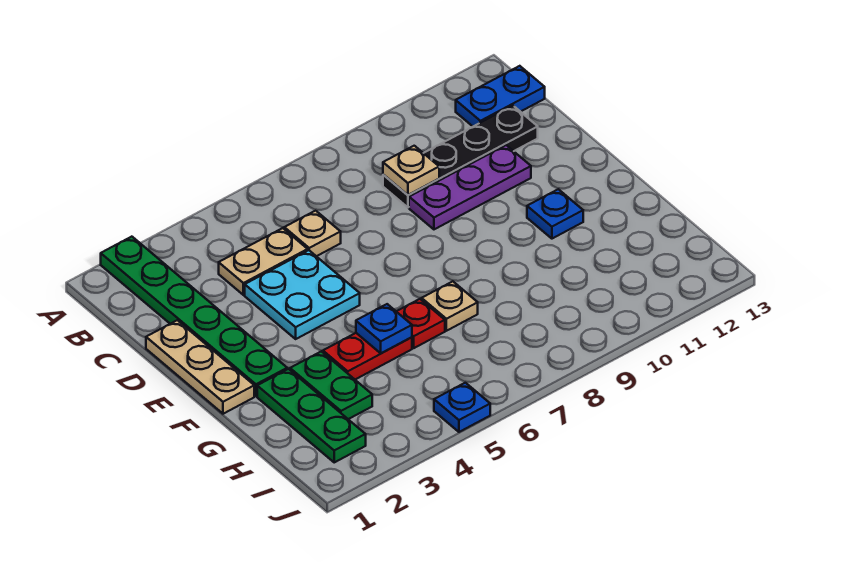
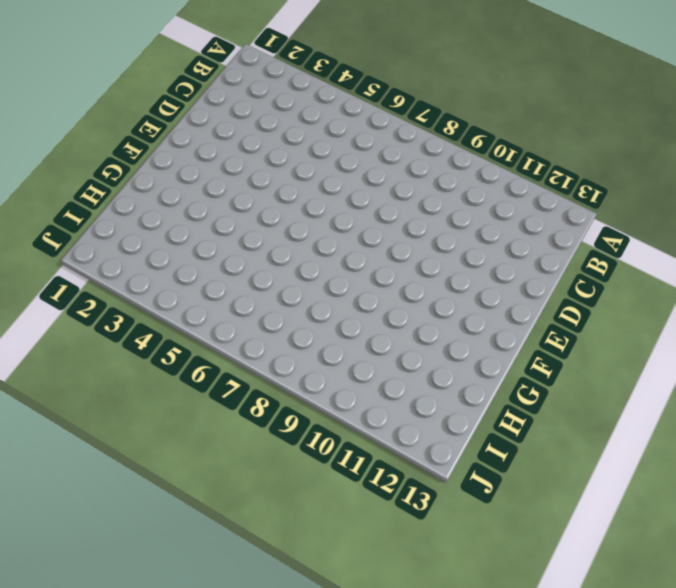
none -> green plate A2:F2 level 1
none -> blue plate B12:B13 level 1
none -> tan plate C4:C5 level 1

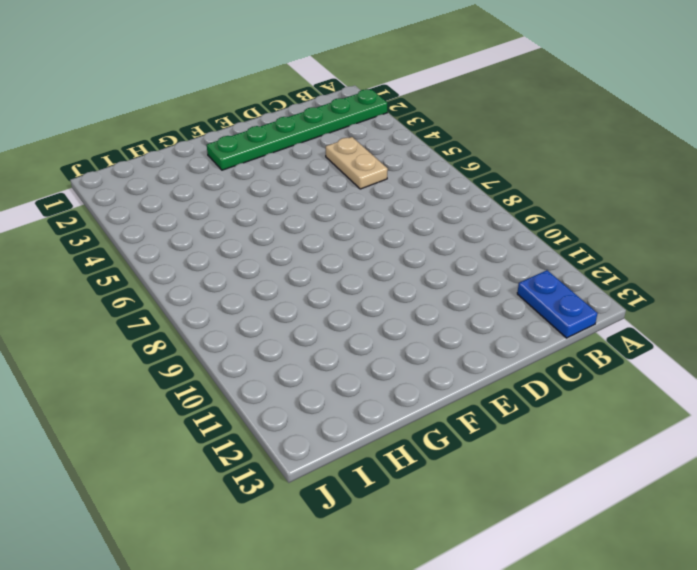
none -> tan plate C6 level 1
none -> black plate C9:C12 level 1
none -> tan plate D1:F1 level 1

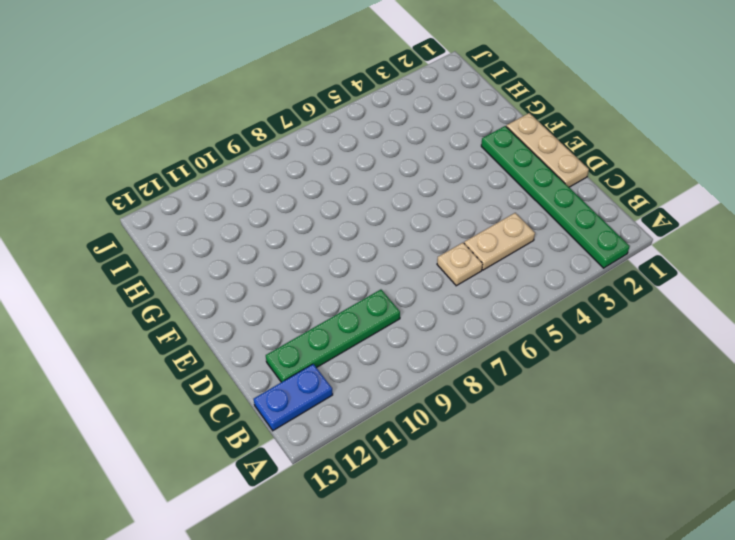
green plate C9:C12 level 1 -> black plate C9:C12 level 1
none -> cyan plate D4:E5 level 1
none -> purple plate D9:D11 level 1
none -> blue plate F11 level 1

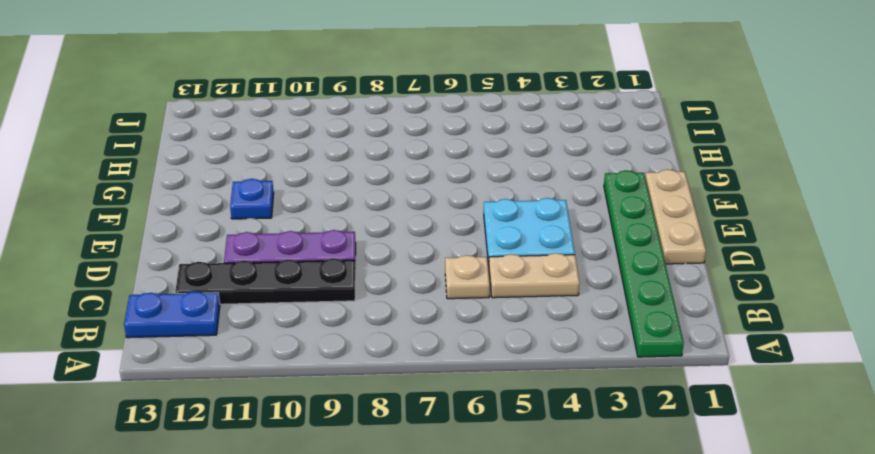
none -> green plate G2:I2 level 1
none -> green plate G3:H3 level 1
none -> red plate G4:G5 level 1

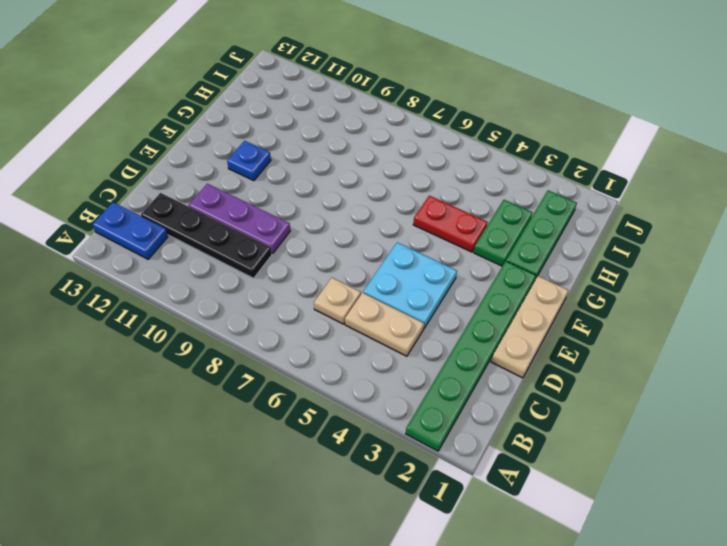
none -> red plate G6 level 1
none -> tan plate G7 level 1
none -> blue plate J5 level 1

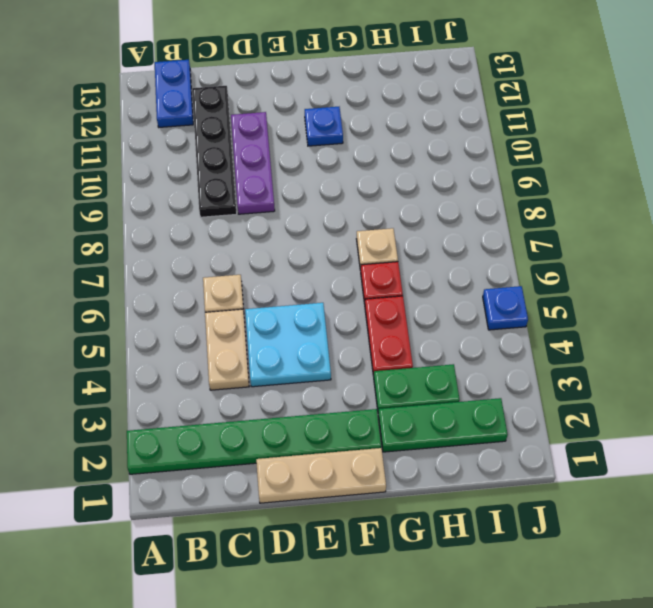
none -> tan plate C9 level 2
none -> blue plate G5 level 2

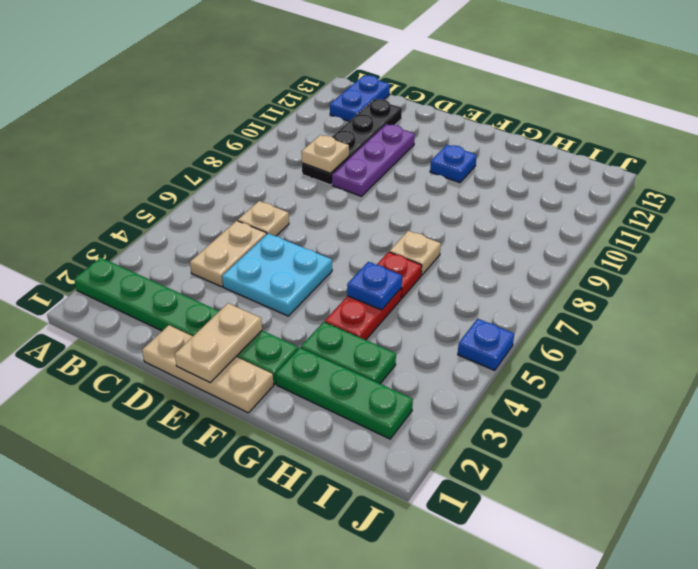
tan plate E1:E2 level 2 -> none

